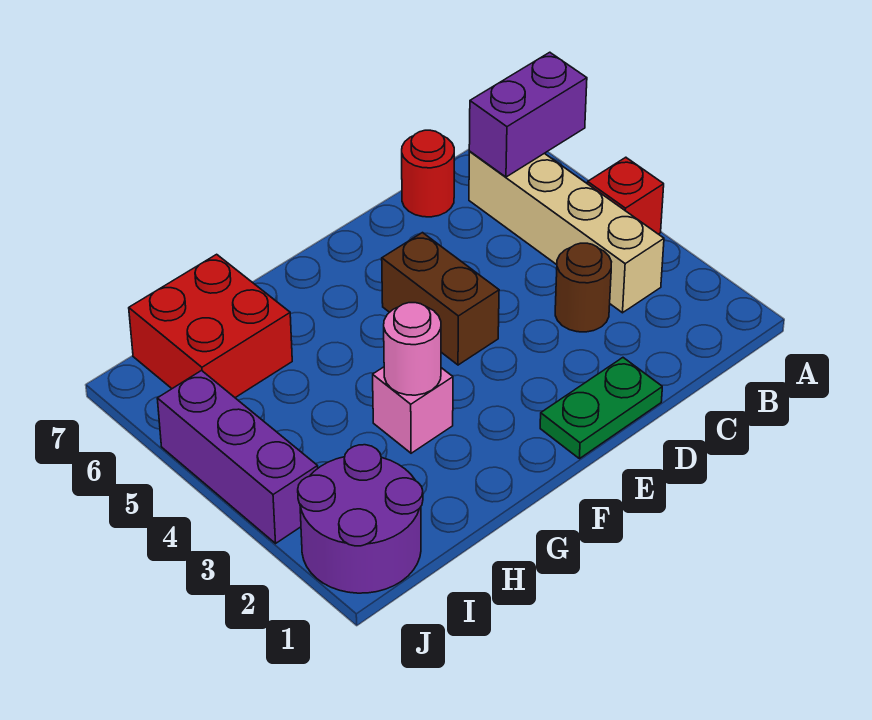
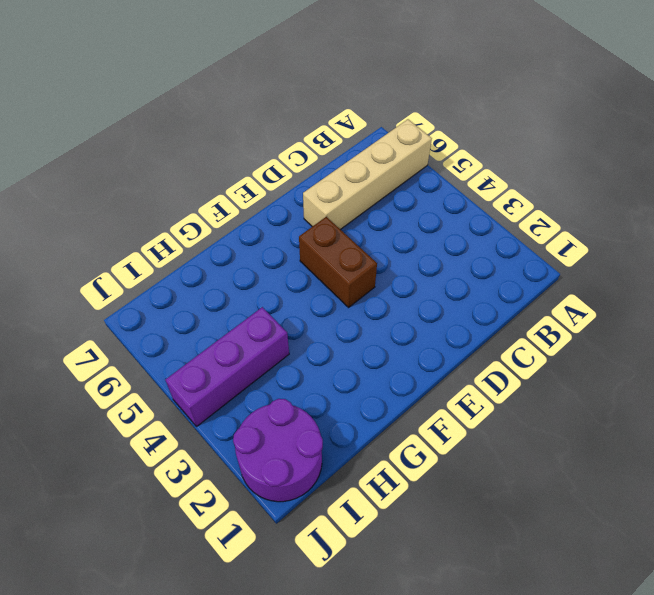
tan brick A6:D6 level 1 -> tan brick B3:B6 level 1
purple brick H4:J4 level 1 -> purple brick J3:J5 level 1
none -> red brick A4 level 1
none -> brown round brick C3 level 1
none -> red round brick C7 level 1

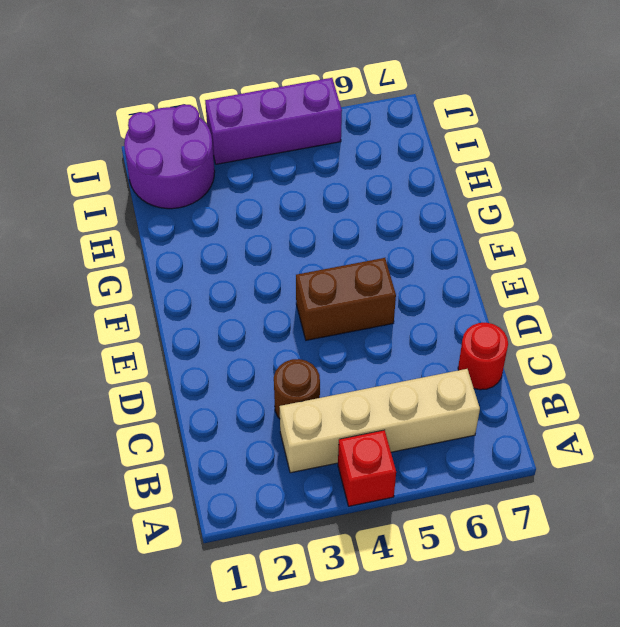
none -> green plate D1:E1 level 1
none -> pink brick G3 level 1
none -> red brick H6:I7 level 1

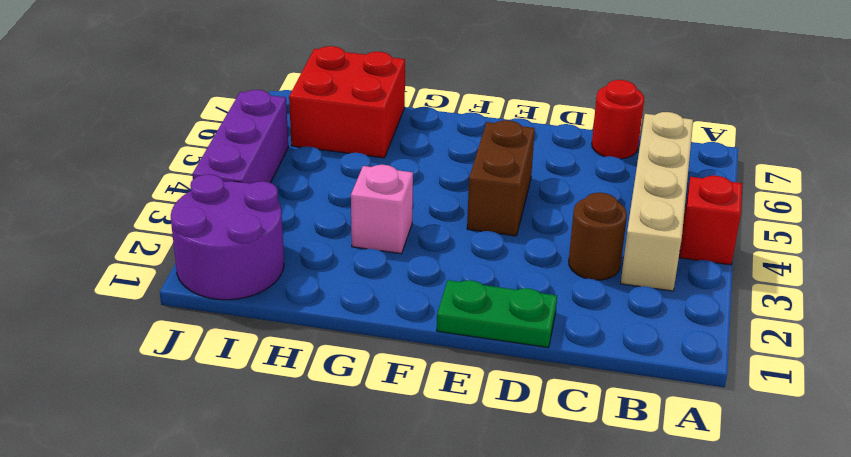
none -> purple brick A6:B6 level 2
none -> pink round brick G3 level 2

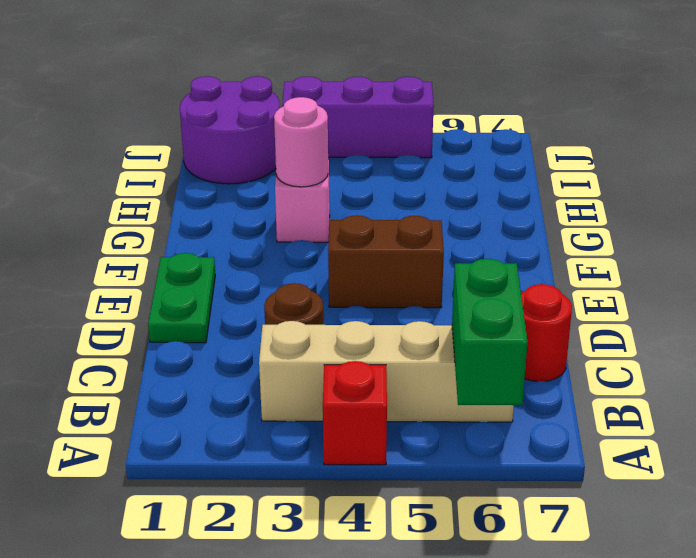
green brick A6:B6 level 2 -> purple brick A6:B6 level 2
none -> red brick H6:I7 level 1

